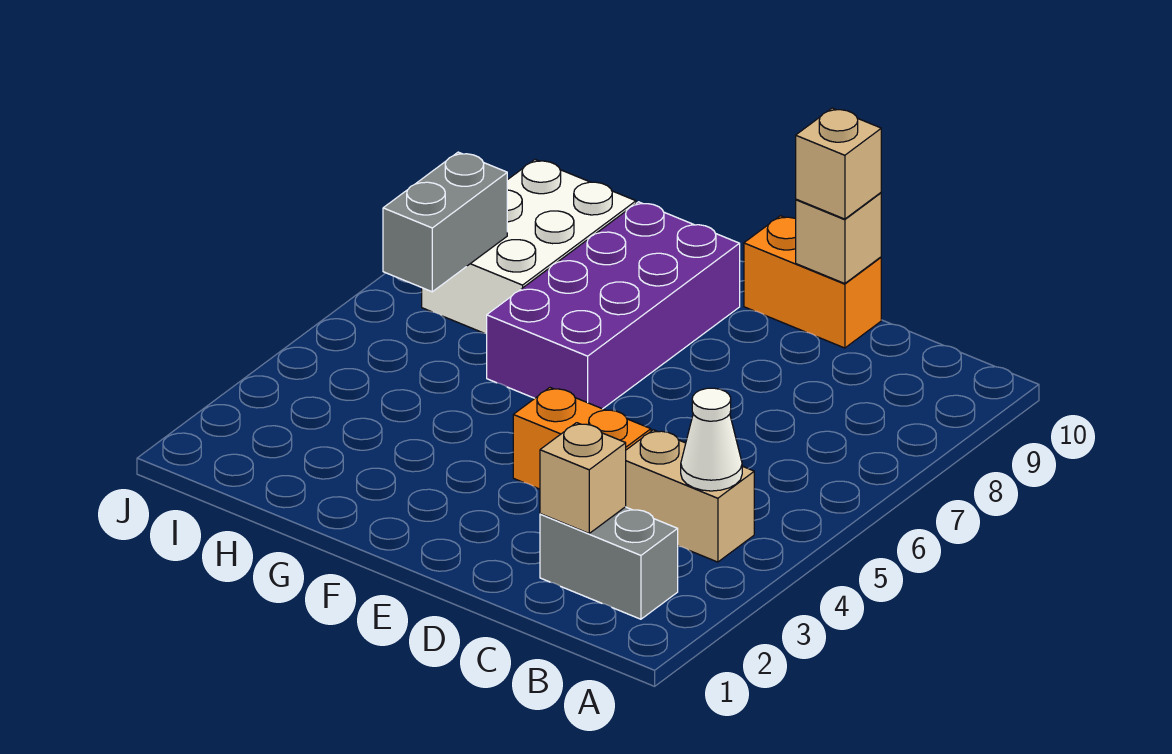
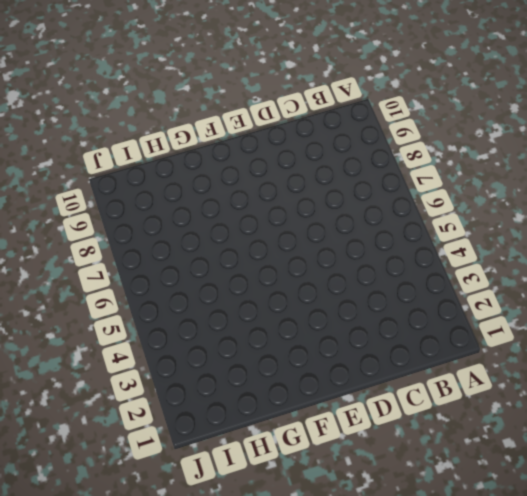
none -> grey brick B2:C2 level 1
none -> tan brick B4:C4 level 1

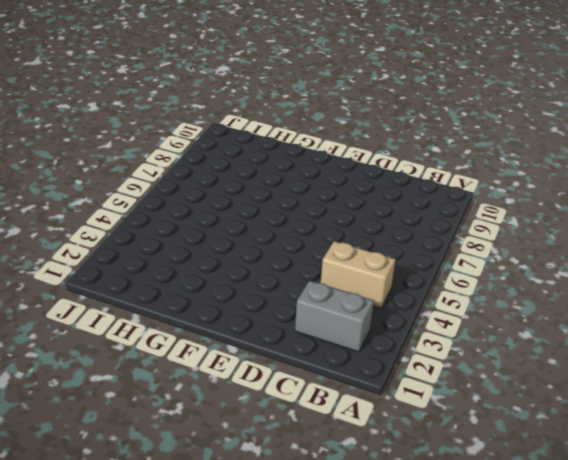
none -> orange brick D4:E4 level 1
none -> orange brick D10:E10 level 1

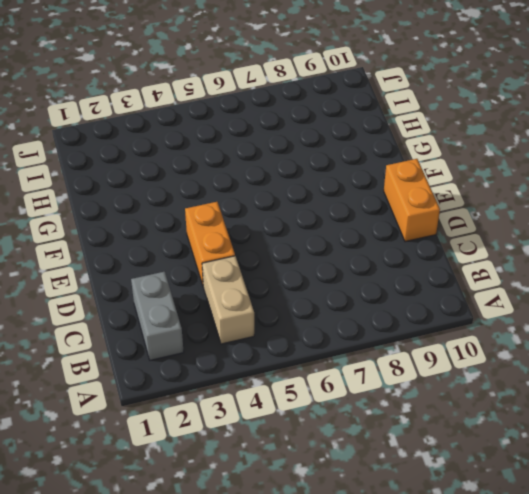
none -> purple brick F6:G9 level 1
none -> white brick H7:I9 level 1

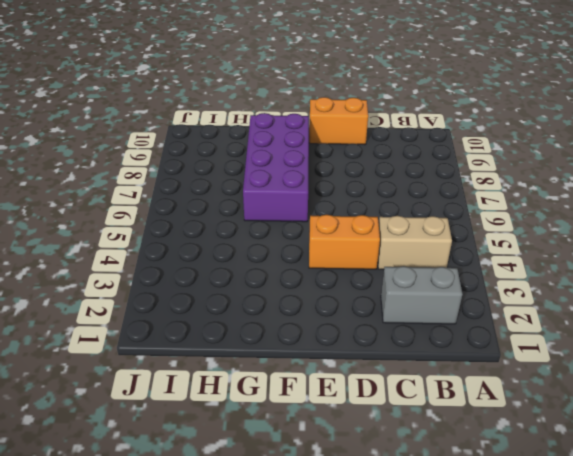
none -> white brick H7:I9 level 1
none -> white cone B4 level 2

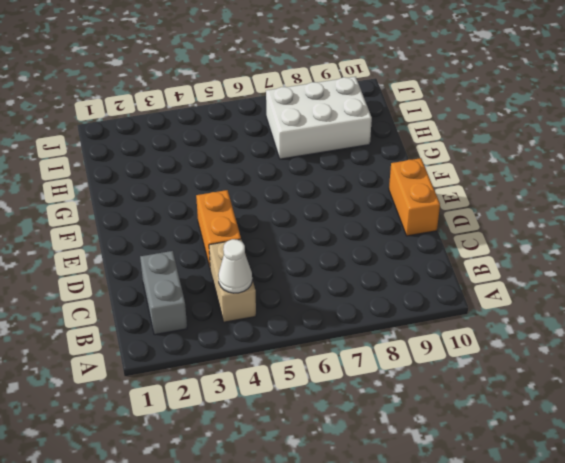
none -> purple brick F6:G9 level 1
none -> tan brick C2 level 2

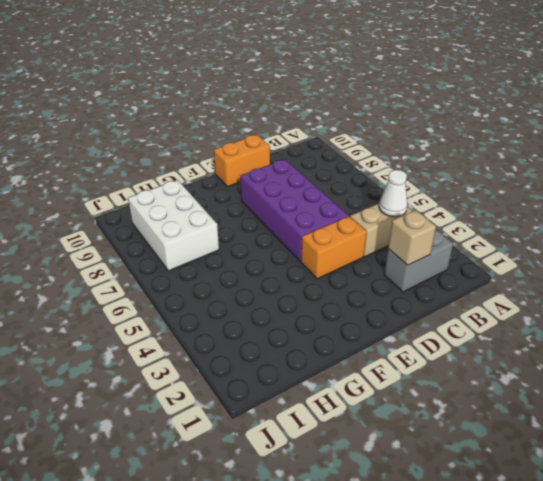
purple brick D5:E8 level 1 -> purple brick F6:G9 level 1
none -> tan brick D10 level 2
none -> grey brick I6:I7 level 2

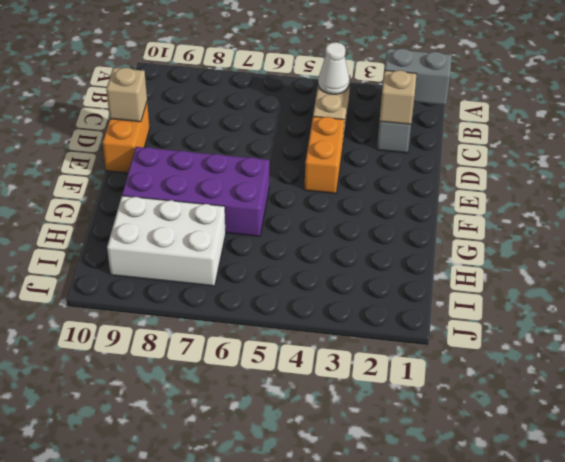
grey brick B1:B2 level 2 -> grey brick I6:I7 level 2
none -> tan brick D10 level 3

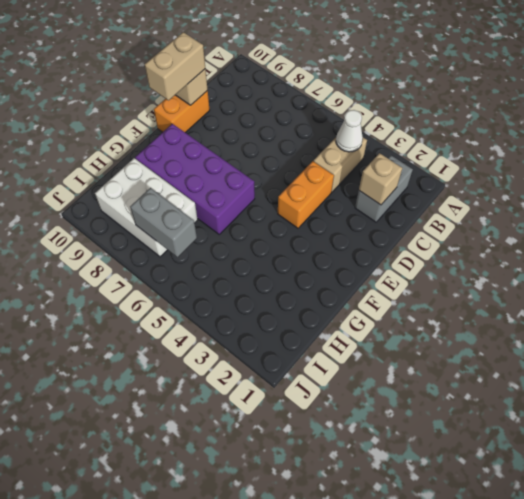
tan brick D10:E10 level 3 -> tan brick D10 level 3

